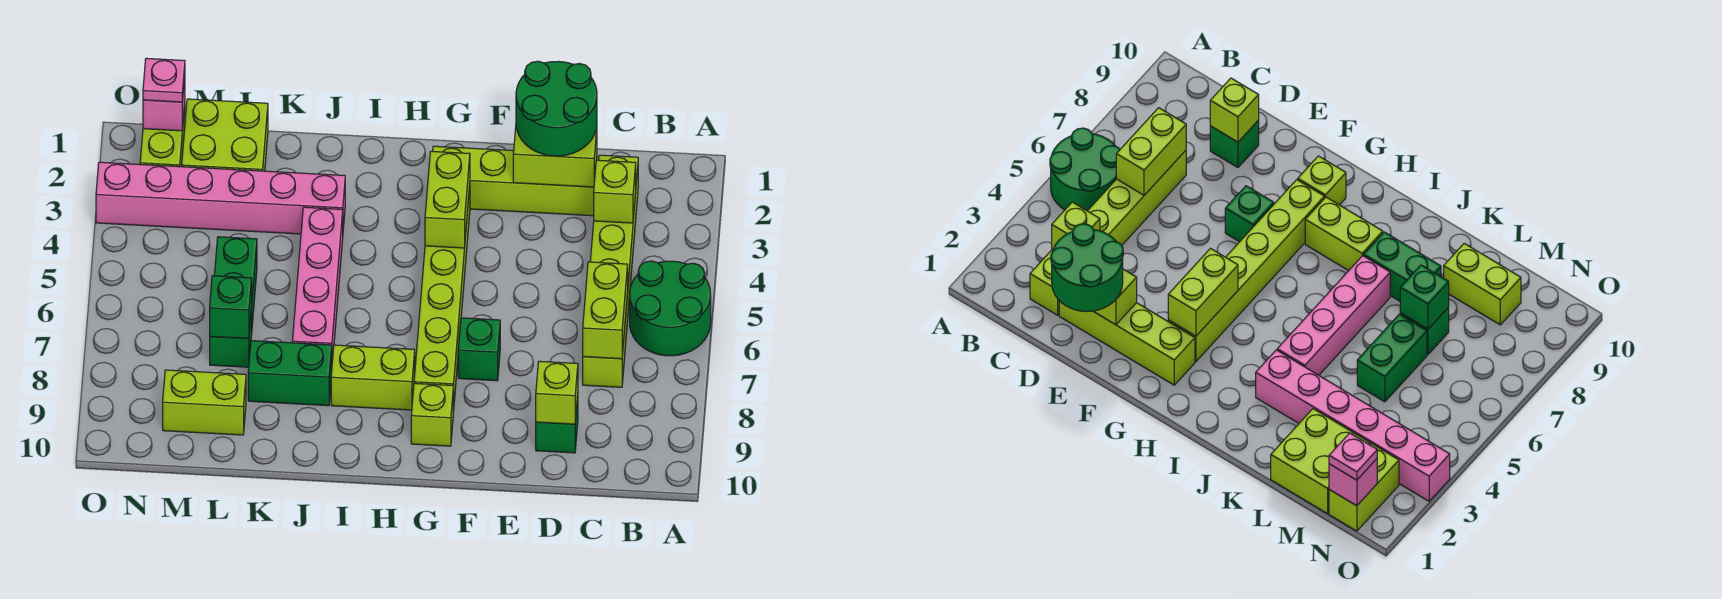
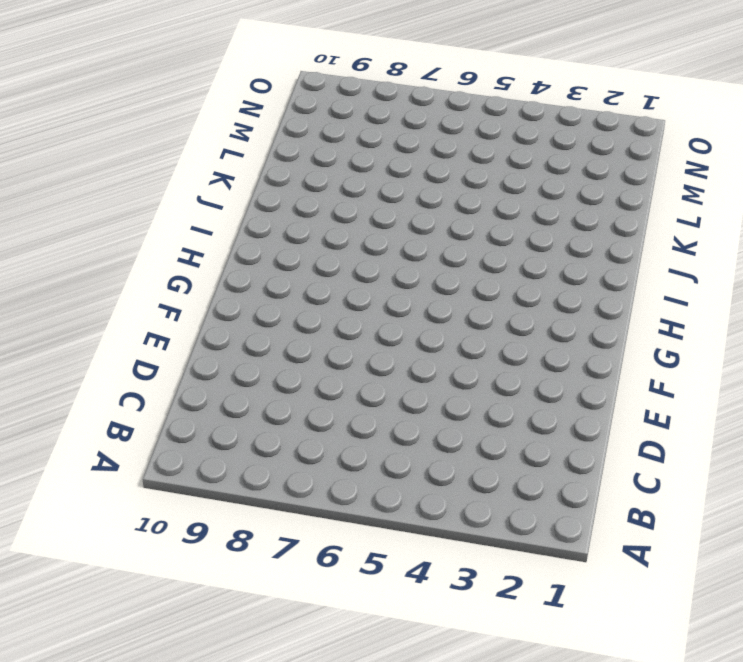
none -> green round brick A5:B6 level 1
none -> lime brick C2:C7 level 1
none -> lime brick D2:G2 level 1

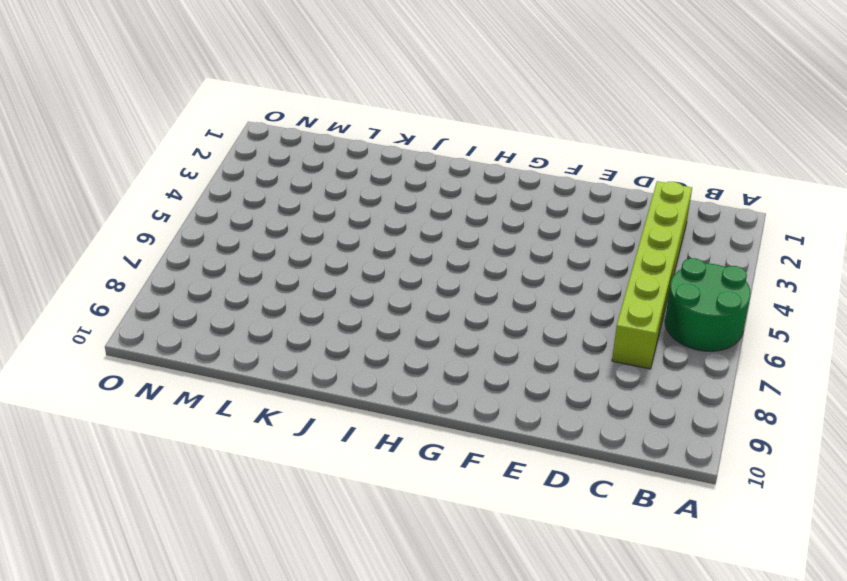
none -> lime brick D2:G2 level 1
none -> green brick D9 level 1
none -> green brick F7 level 1

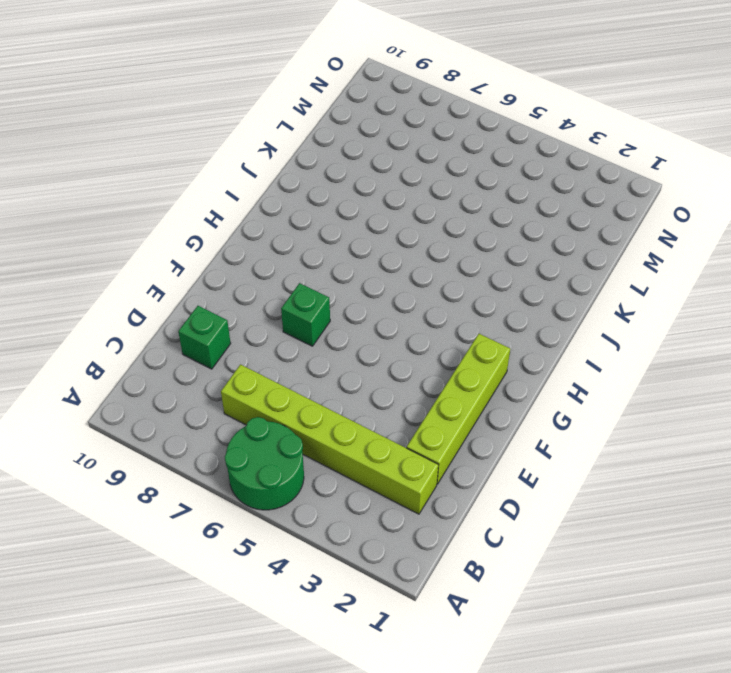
none -> lime brick G3:G8 level 1
none -> lime brick G9 level 1
none -> lime brick H8:I8 level 1

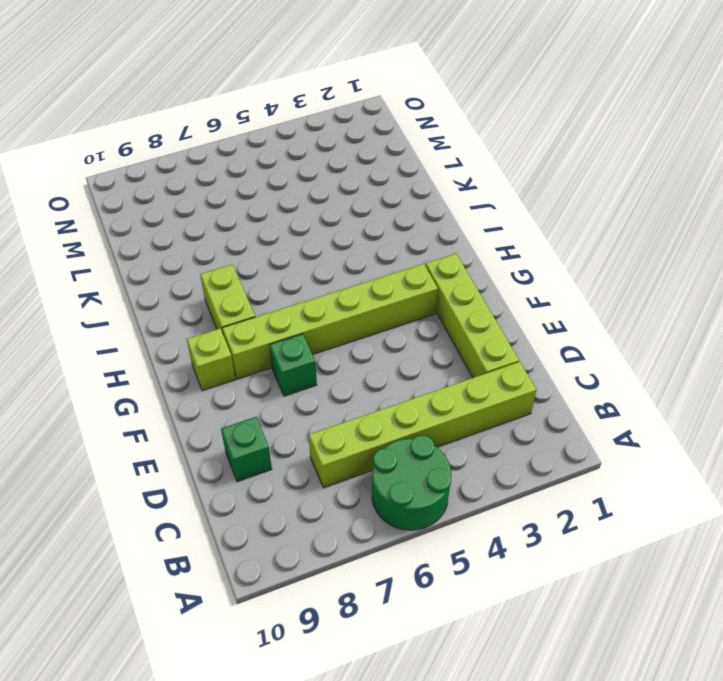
none -> pink brick J3:O3 level 1
none -> pink brick J4:J7 level 1
none -> green brick J8:K8 level 1

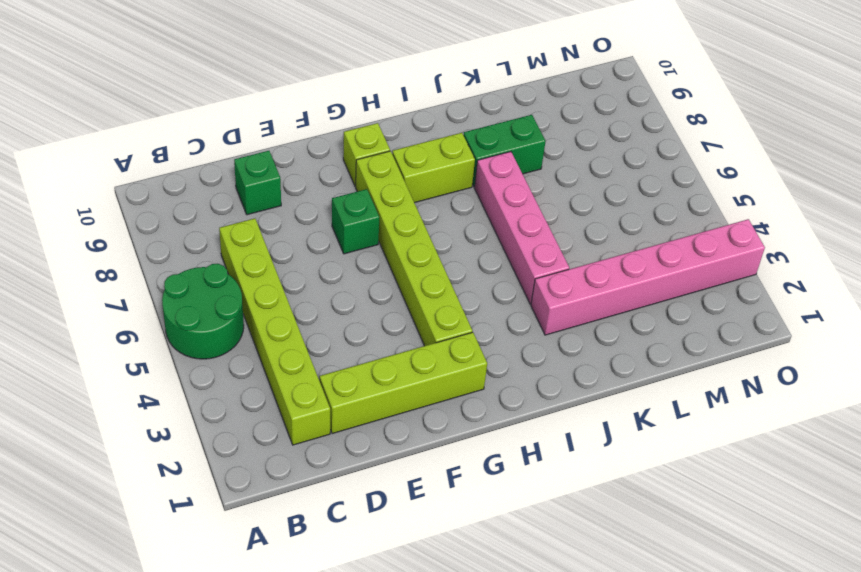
none -> lime brick L1:M2 level 1
none -> green brick L5:L6 level 1
none -> green brick L7 level 1

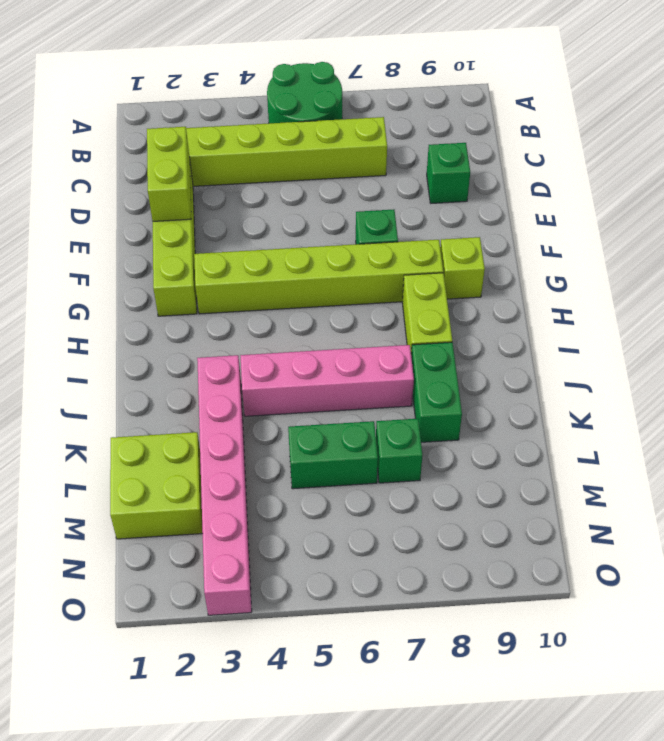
none -> lime brick L9:M9 level 1
none -> lime brick N1:N2 level 1
none -> lime brick C3 level 2

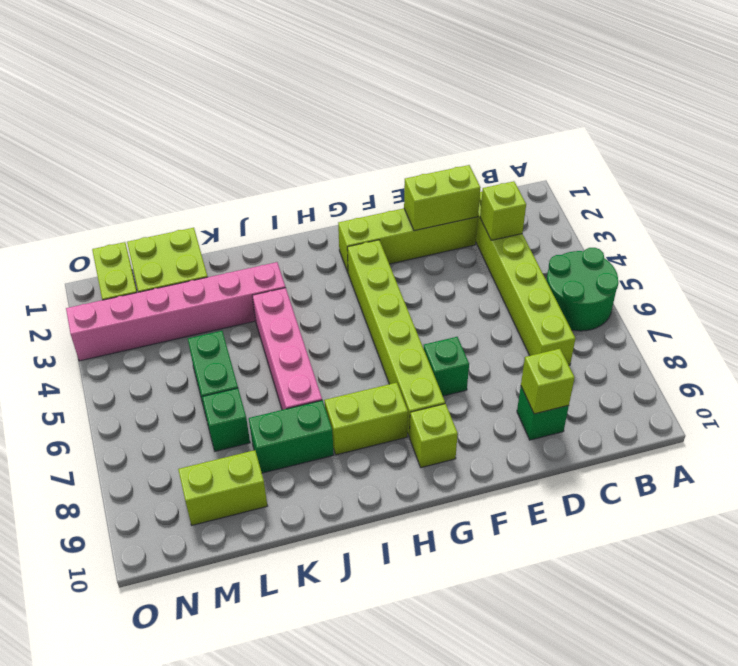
none -> lime brick C6:C7 level 2
none -> lime brick G3:G4 level 2
none -> green brick L7 level 2

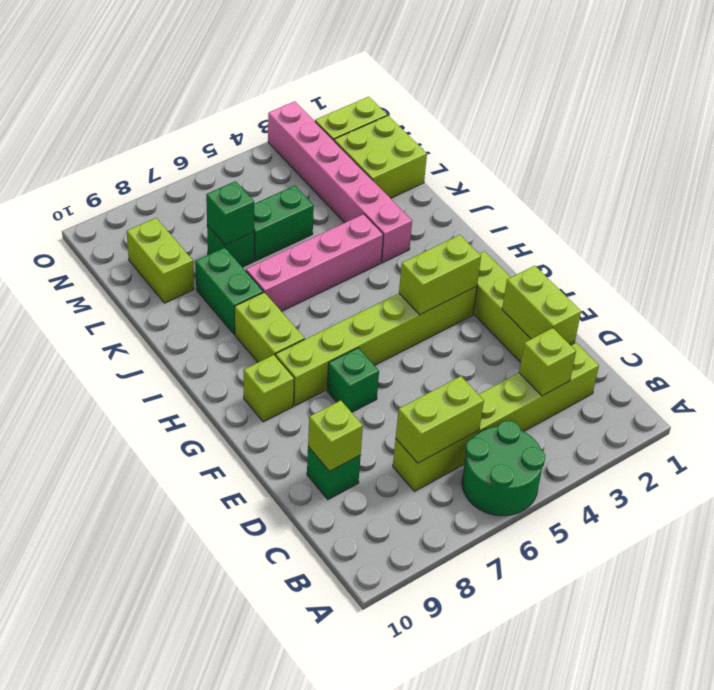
none -> pink brick N1 level 2
none -> green round brick D1:E2 level 3
none -> pink plate N1 level 3

